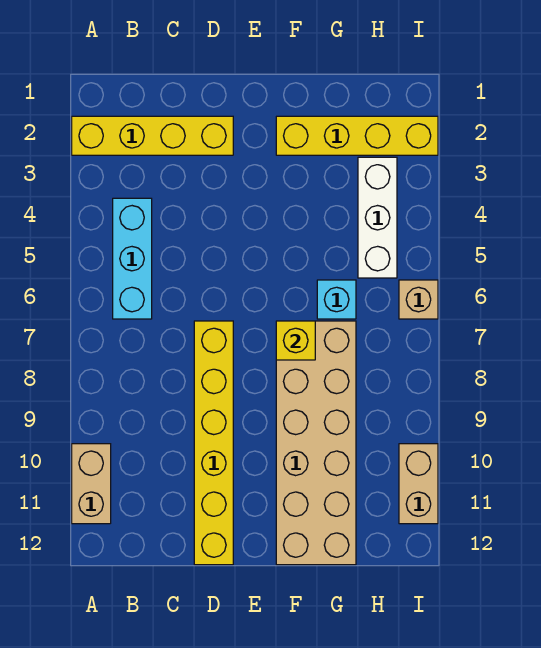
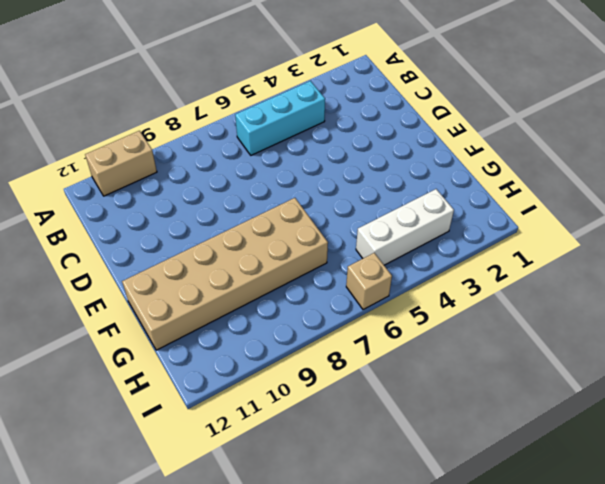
none -> yellow brick A2:D2 level 1
none -> yellow brick D7:D12 level 1

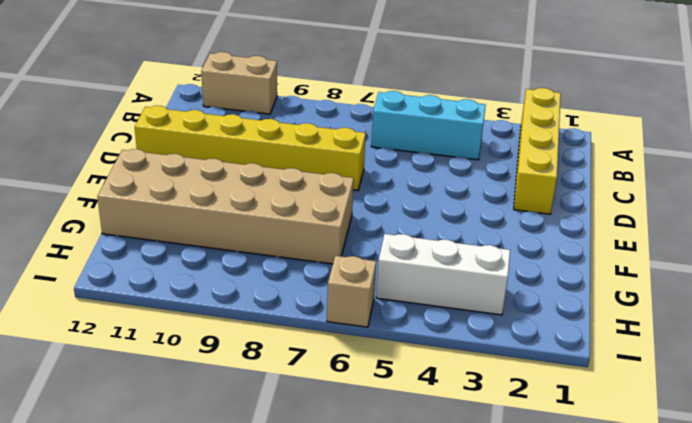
none -> yellow brick F2:I2 level 1
none -> cyan brick G6 level 1

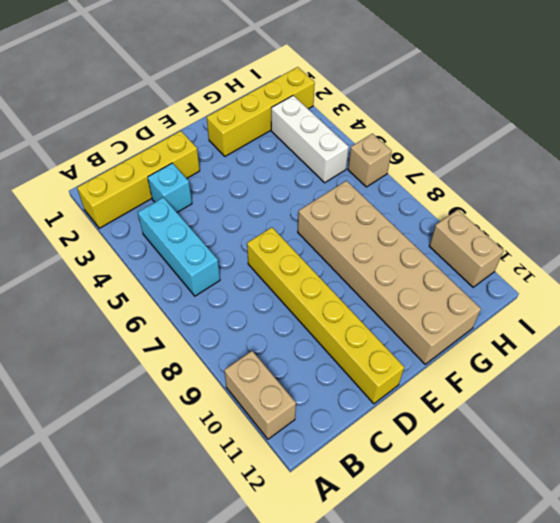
cyan brick C3 level 1 -> cyan brick G6 level 1
none -> yellow brick F7 level 2

